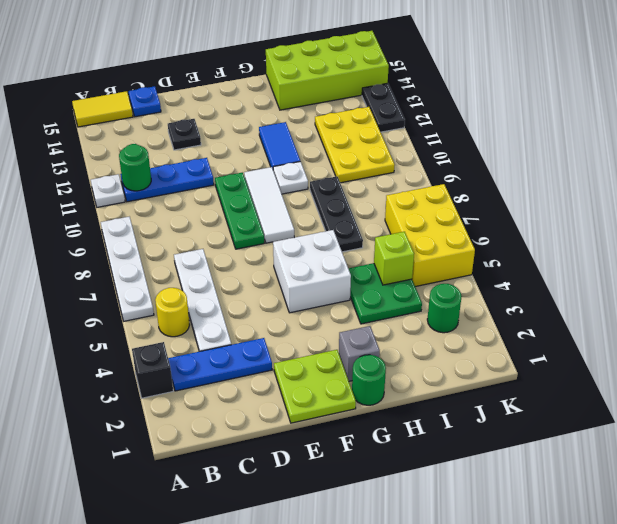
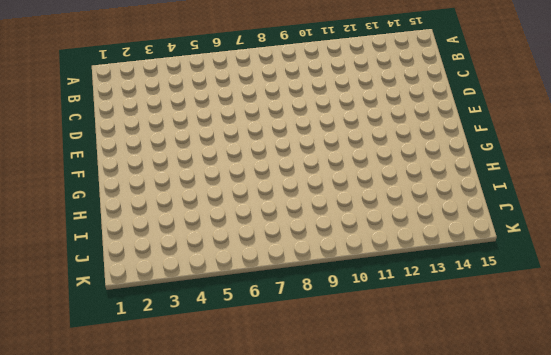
none -> black brick A3 level 1
none -> white plate A6:A9 level 1
none -> white plate A11 level 1

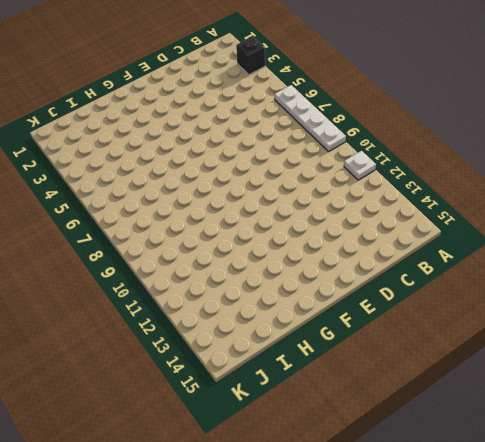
none -> yellow tile A15:B15 level 1
none -> blue plate B3:D3 level 1
none -> yellow round brick B5 level 1

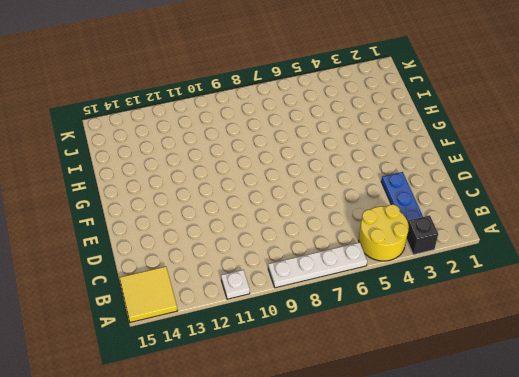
yellow round brick A4:B5 level 1 -> yellow round brick B5 level 1
yellow tile A14:B15 level 1 -> yellow tile A15:B15 level 1
none -> blue plate B11:D11 level 1
none -> white plate C4:C7 level 1
none -> blue plate C15 level 1

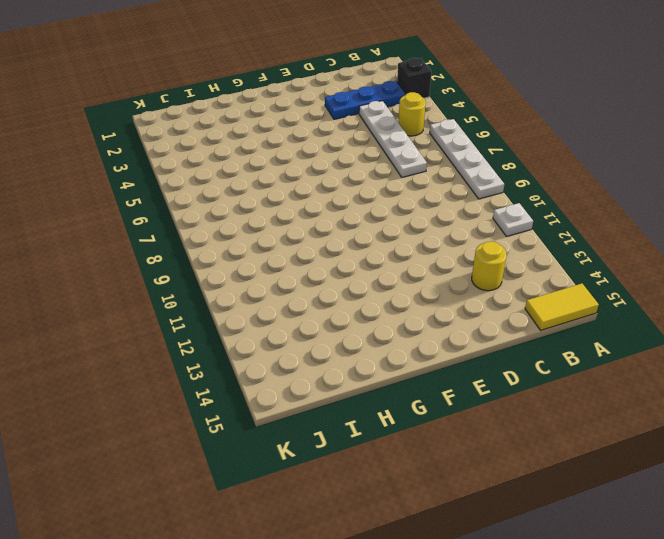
yellow round brick C13 level 1 -> none
none -> blue plate B11:D11 level 1
none -> blue plate C15 level 1
none -> black plate D13 level 1

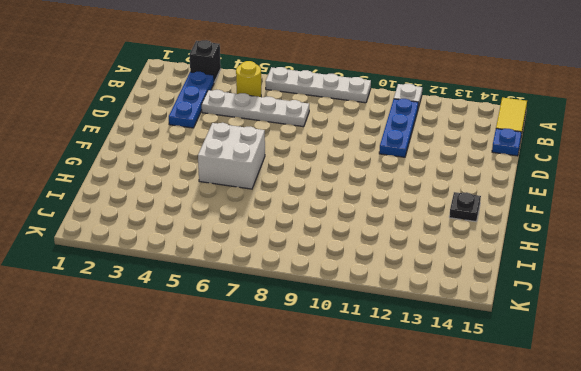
black plate G14 level 1 -> black plate D13 level 1
none -> lime plate E1:F2 level 1
none -> green plate E8:E10 level 1
none -> white tile F8:F10 level 1

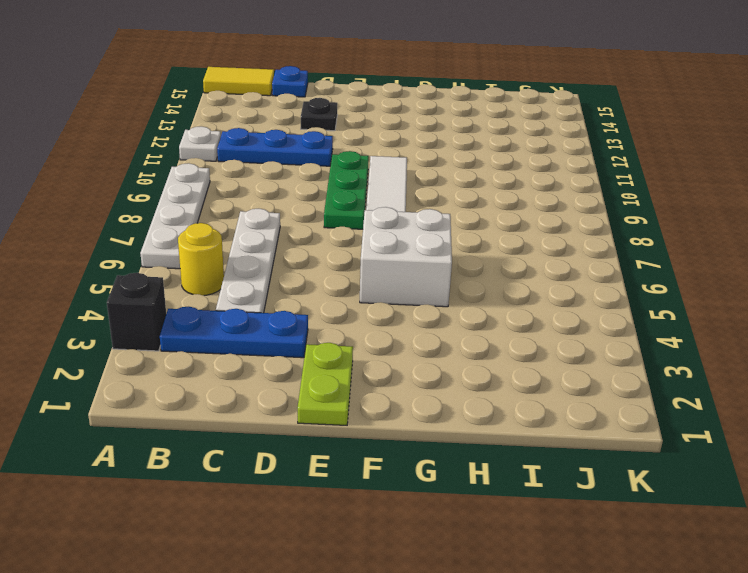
lime plate E1:E2 level 1 -> lime plate E1:F2 level 1
none -> green round brick G1 level 1
none -> grey brick G2 level 1
none -> white plate G10 level 1

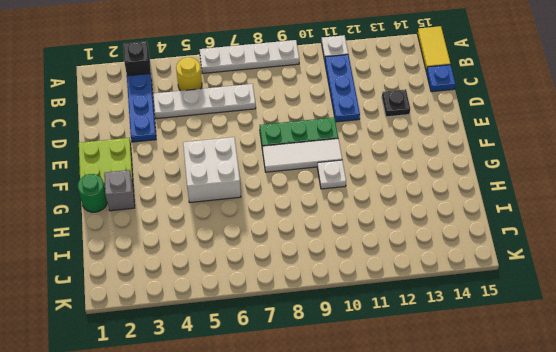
none -> blue tile G11:G12 level 1
none -> green plate H4:I5 level 1
none -> black plate H7:H9 level 1

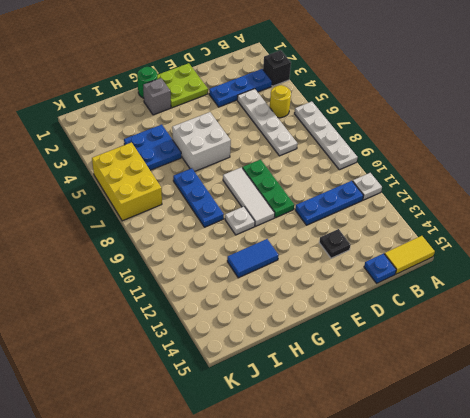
blue tile G12:H12 level 1 -> blue tile G11:G12 level 1
blue plate H4:I5 level 1 -> green plate H4:I5 level 1
blue plate H7:H9 level 1 -> black plate H7:H9 level 1
none -> lime brick H14:K15 level 1
none -> yellow plate I10:J12 level 1
none -> green round brick J3 level 1

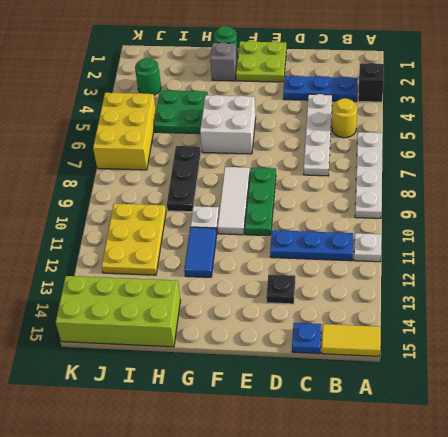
none -> black plate K12:K13 level 1
none -> green round brick B11 level 2
none -> lime brick I5 level 2

